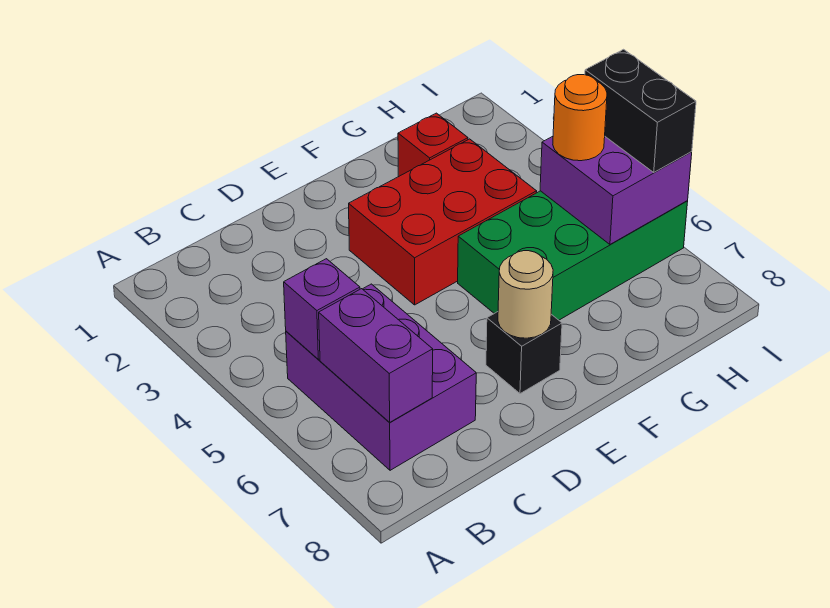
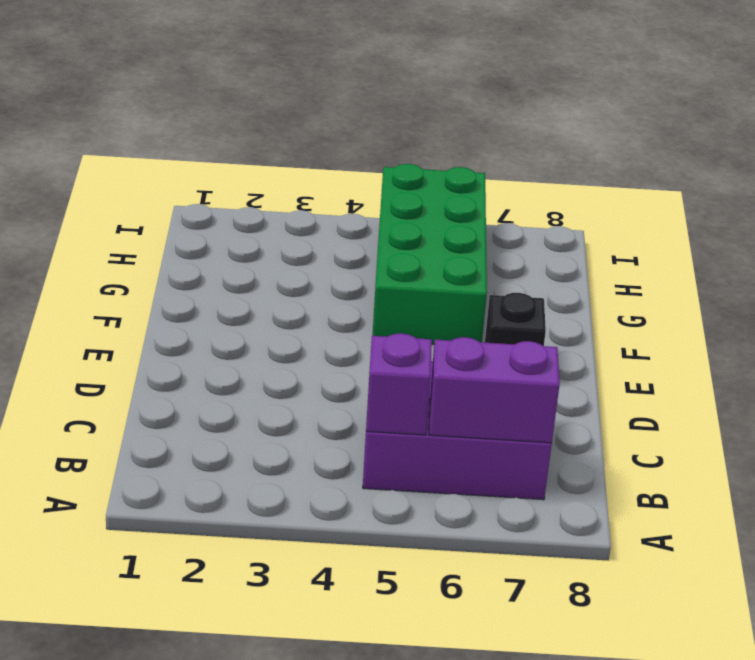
none -> red brick E3:G4 level 1
none -> red brick G2 level 1

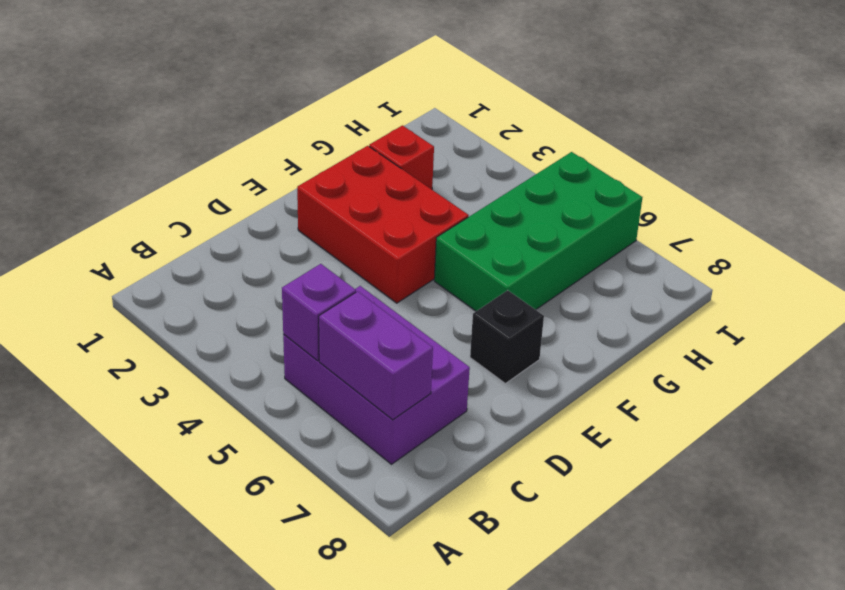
red brick E2:F4 level 1 -> red brick E3:G4 level 1
none -> tan round brick E7 level 2
none -> purple brick H5:I6 level 2

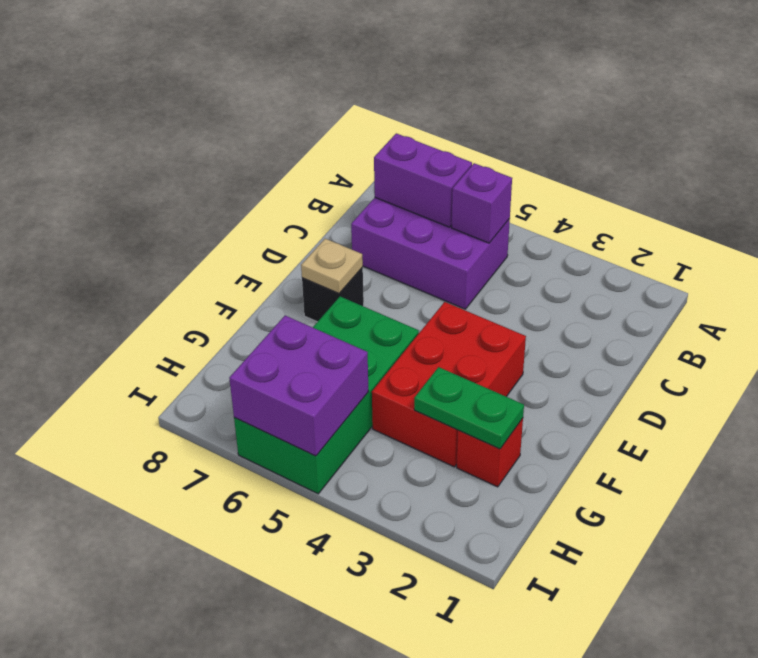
tan plate E7 level 2 -> tan round brick E7 level 2
green plate G2:G3 level 2 -> none
none -> orange round brick H5 level 3
none -> black brick I5:I6 level 3

